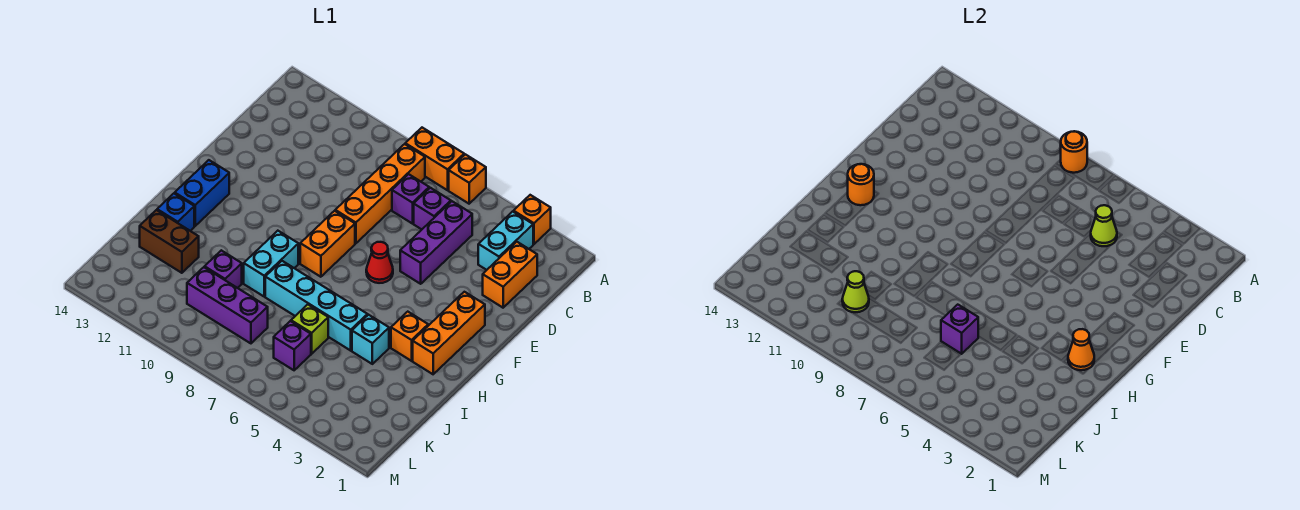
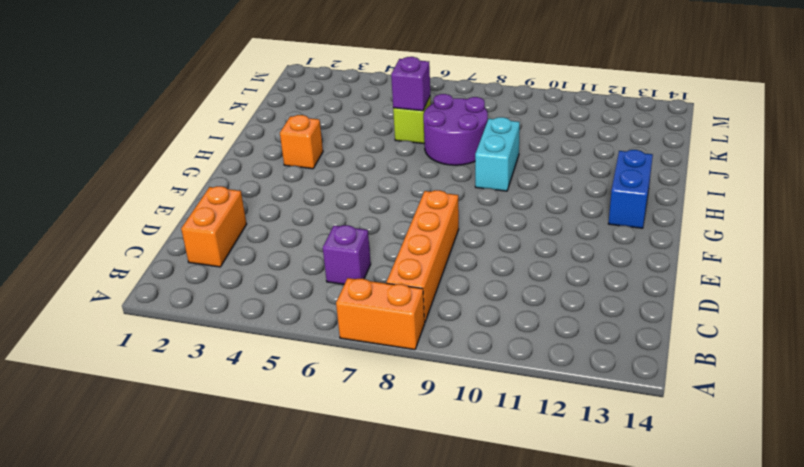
purple round brick I7:J8 level 1 -> cyan brick I5:I8 level 1
none -> orange brick A3 level 1
none -> orange brick A6 level 1
none -> cyan brick B3:C3 level 1

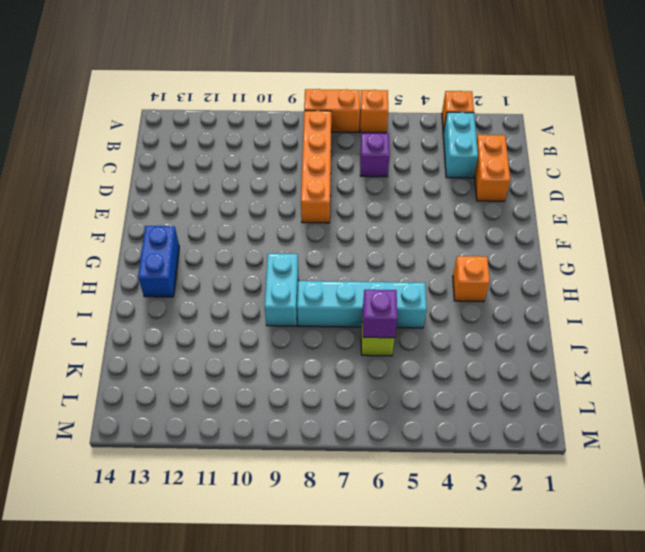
none -> purple brick C5:E5 level 1
none -> purple brick C7 level 1
none -> orange brick F2:H2 level 1

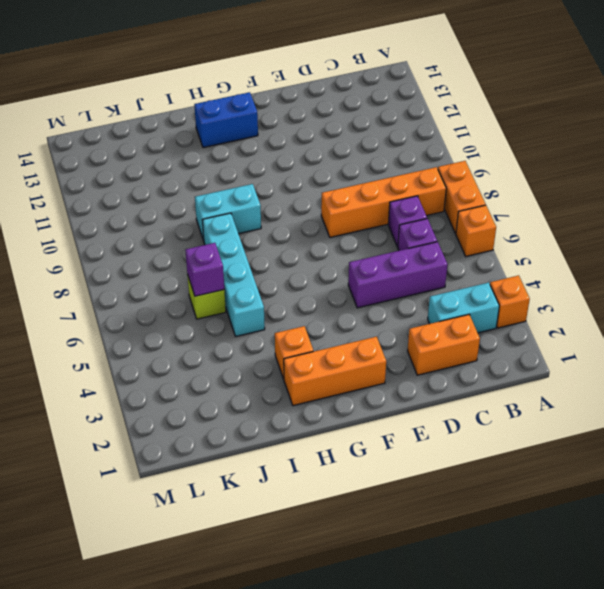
none -> red cone F6 level 1
none -> orange brick F8:G8 level 1
none -> cyan brick I4 level 1

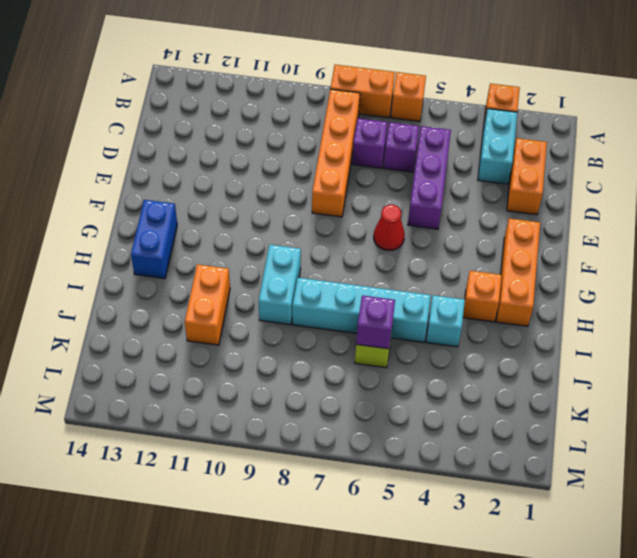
orange brick I11:J11 level 1 -> orange brick F8:G8 level 1
none -> blue brick I13 level 1
none -> purple brick J10 level 1
none -> brown brick J12:J13 level 1

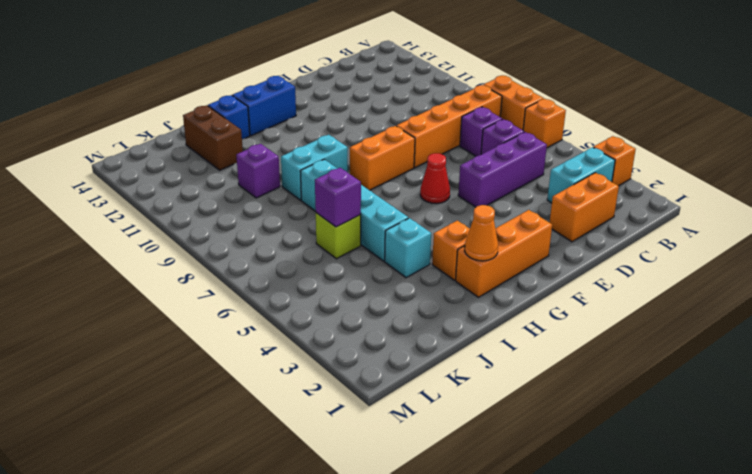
none -> purple brick K6 level 1
none -> purple brick K8:K10 level 1
none -> orange round brick A8 level 2

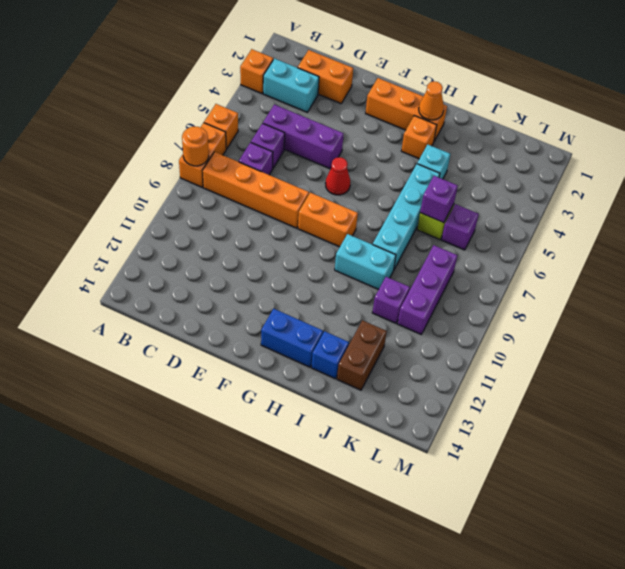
none -> lime cone C5 level 2
none -> orange round brick G13 level 2
none -> lime cone K10 level 2

